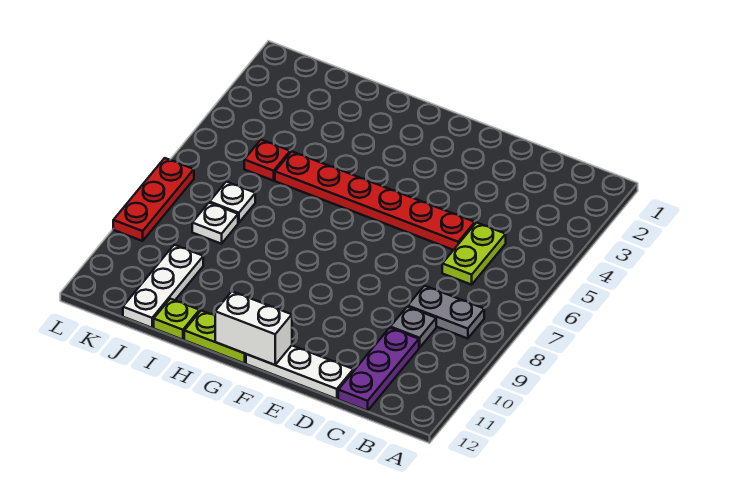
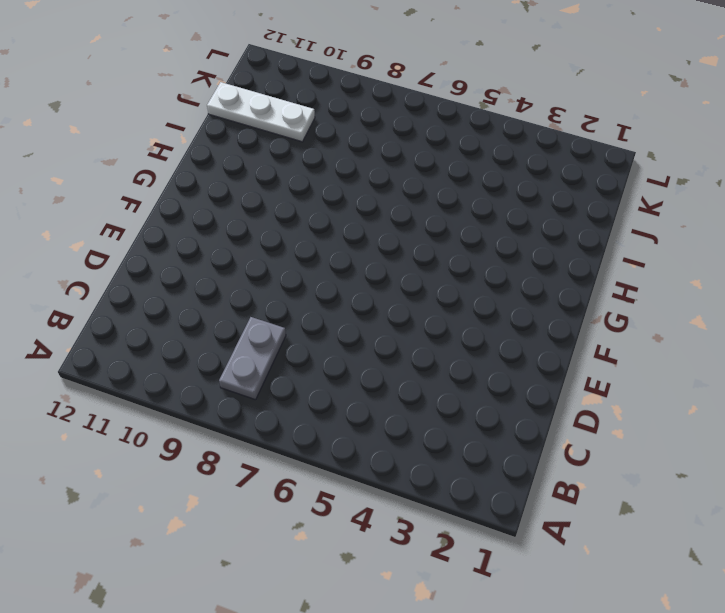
none -> lime plate C5:C6 level 1
none -> grey plate C9 level 1
none -> purple plate C10:C12 level 1

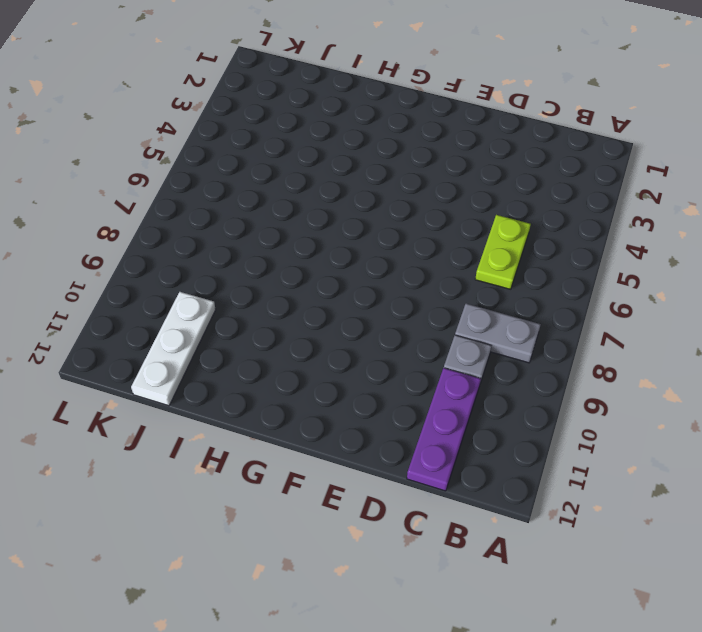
none -> red plate D5:I5 level 1
none -> white plate D12:F12 level 1
none -> lime plate G12:H12 level 1

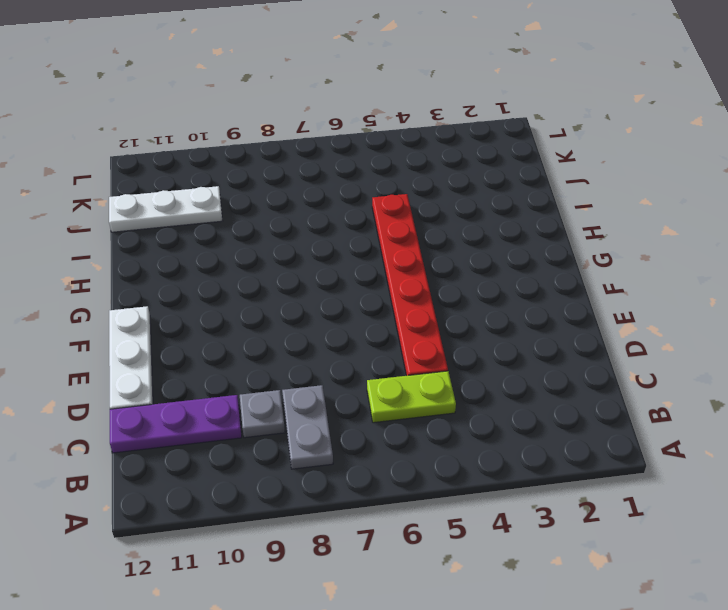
none -> lime plate G12:H12 level 1
none -> lime plate I12 level 1
none -> red plate J5 level 1

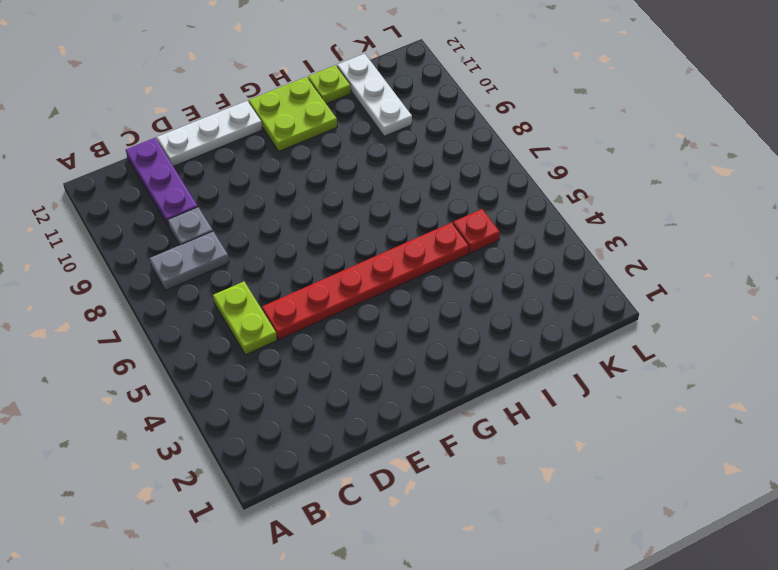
lime plate G11:H12 level 1 -> lime plate G12:H12 level 1
none -> white plate J7 level 1
none -> white plate J8 level 1
none -> red plate L7:L9 level 1

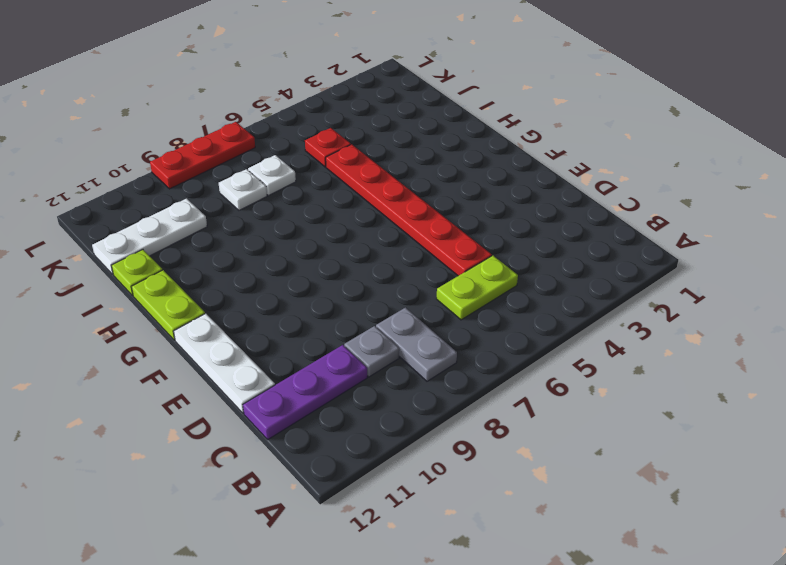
none -> white brick F12:G12 level 2

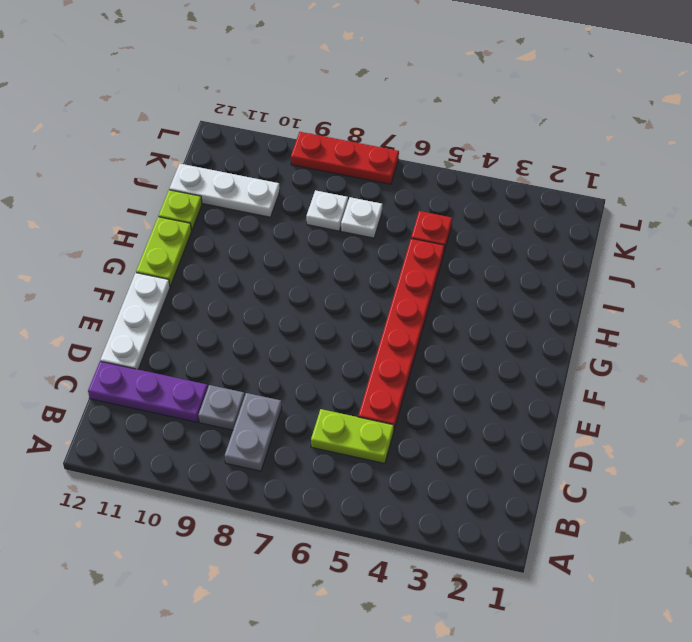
none -> white brick F12:G12 level 2

